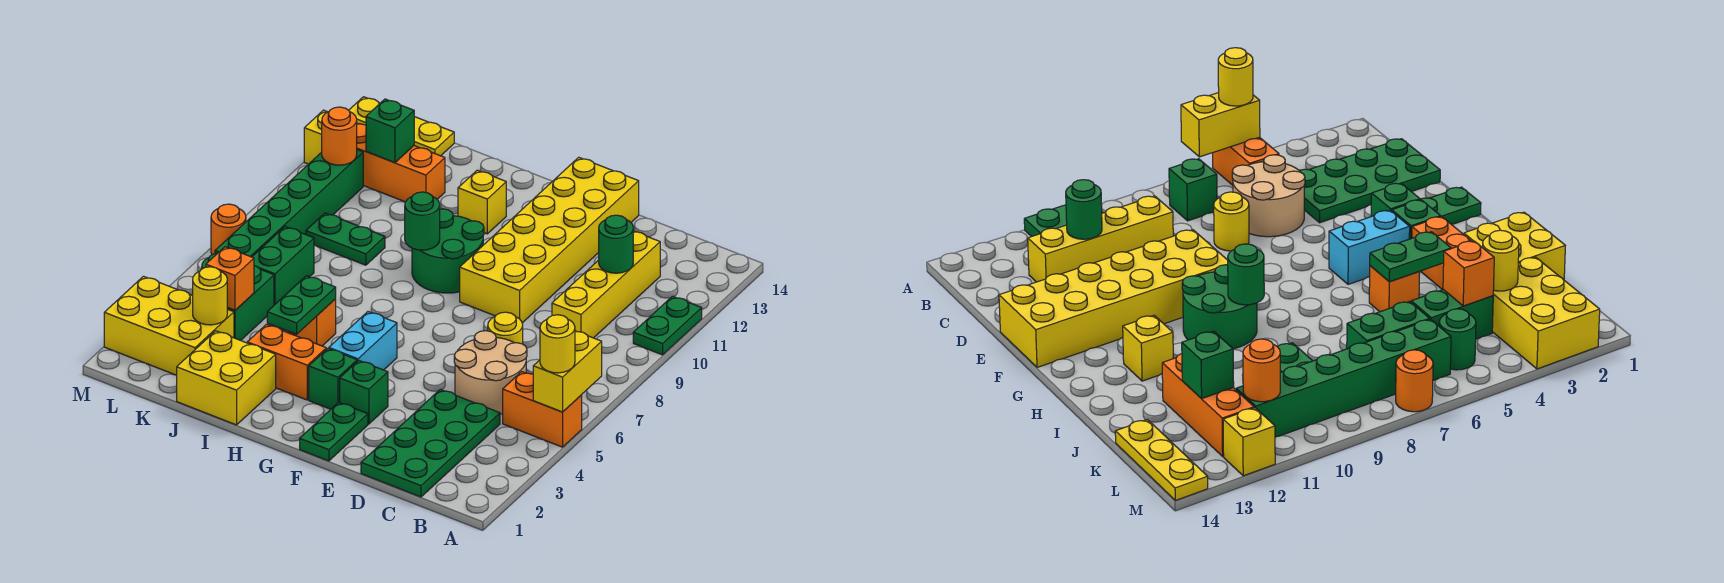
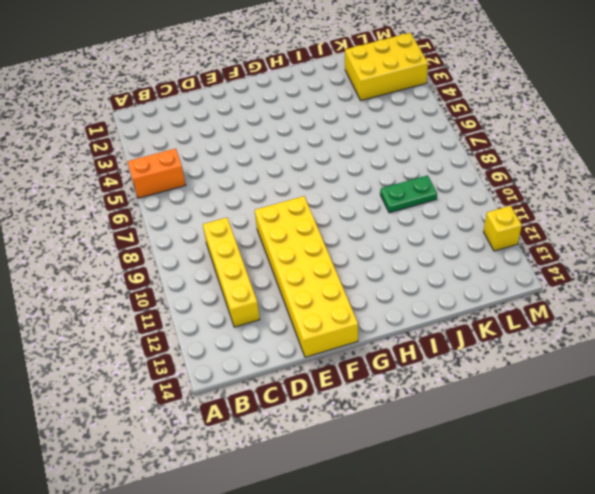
none -> green plate A10:A11 level 1
none -> green brick B7 level 1
none -> green plate C1:D4 level 1
none -> tan round brick C5:D6 level 1

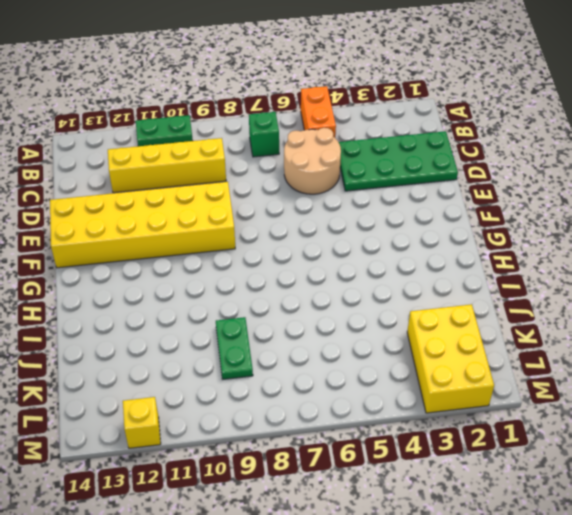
none -> yellow round brick D7 level 1
none -> green plate F1:F2 level 1
none -> green brick F3 level 1
none -> green brick G3 level 1

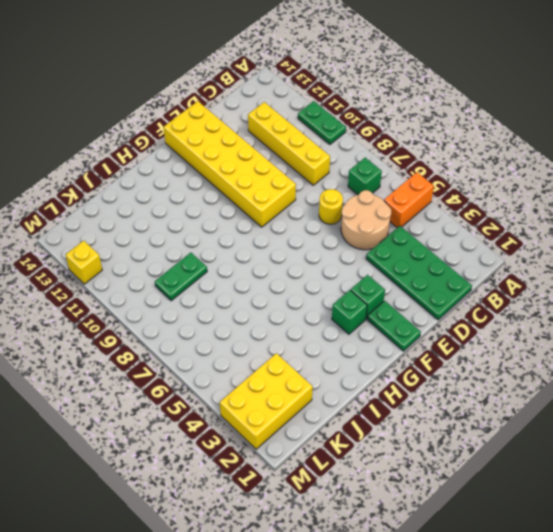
none -> cyan brick G4:G5 level 1
none -> green round brick G9:H10 level 1
none -> orange brick H3:I3 level 1
none -> yellow brick H12 level 1

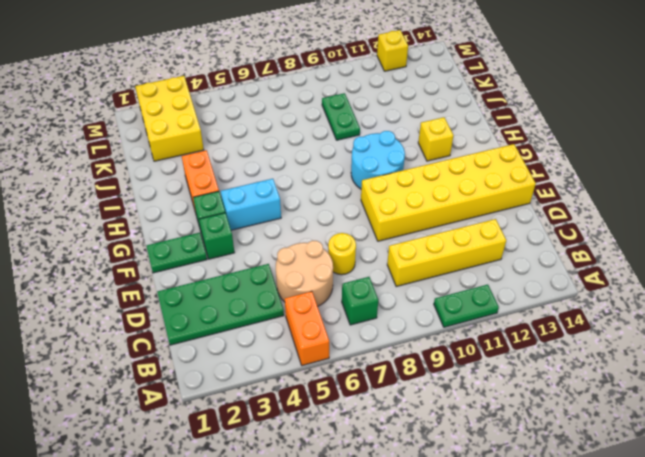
cyan round brick G9:H10 level 1 -> green round brick G9:H10 level 1
none -> yellow brick I1:J2 level 1
none -> orange brick I5 level 1
none -> orange brick J12:L12 level 1
none -> green brick K4:K5 level 1

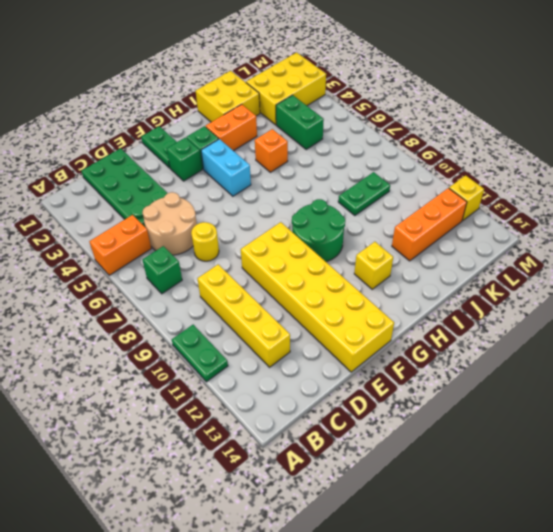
none -> green brick K6:K7 level 1
none -> yellow plate K14:M14 level 1
none -> green round brick L5 level 1
none -> green brick L6:L11 level 1

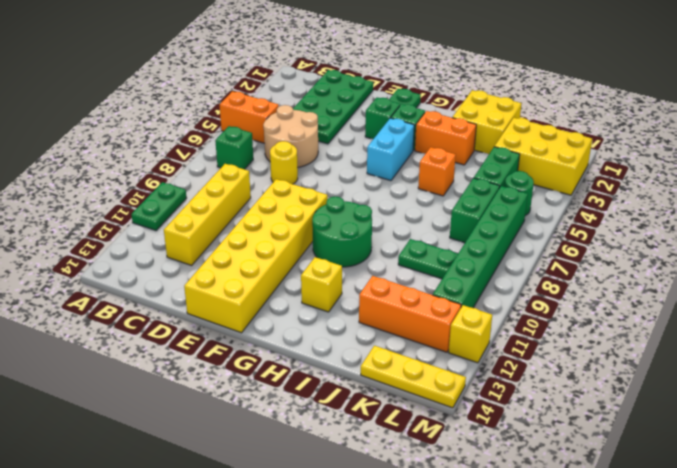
none -> orange round brick M7 level 1
none -> yellow brick A5:A6 level 2
none -> green round brick C11 level 2
none -> green round brick H9 level 2

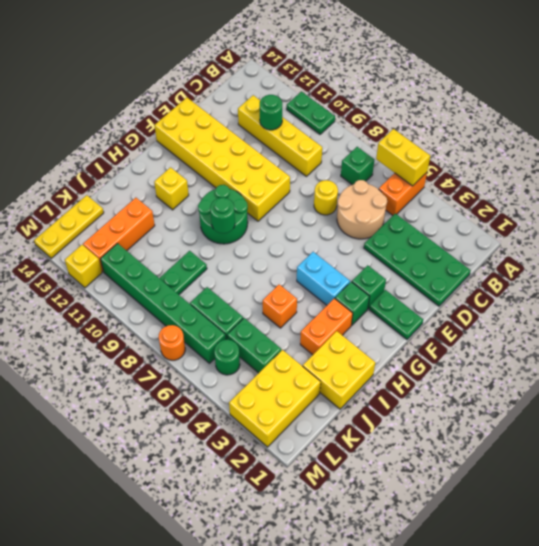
none -> green plate I4:I5 level 2
none -> yellow round brick K3 level 2
none -> orange brick K4 level 2
none -> green brick K12 level 2

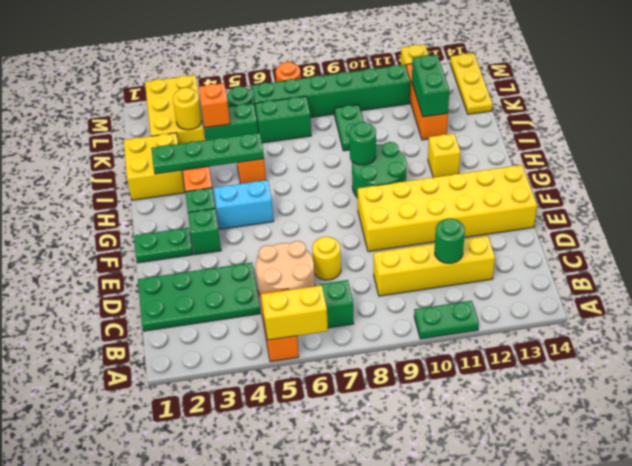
green plate I2:I5 level 2 -> green plate I4:I5 level 2
green brick J12:K12 level 2 -> green brick K12 level 2
none -> orange round brick L11 level 2
none -> yellow round brick A5 level 3

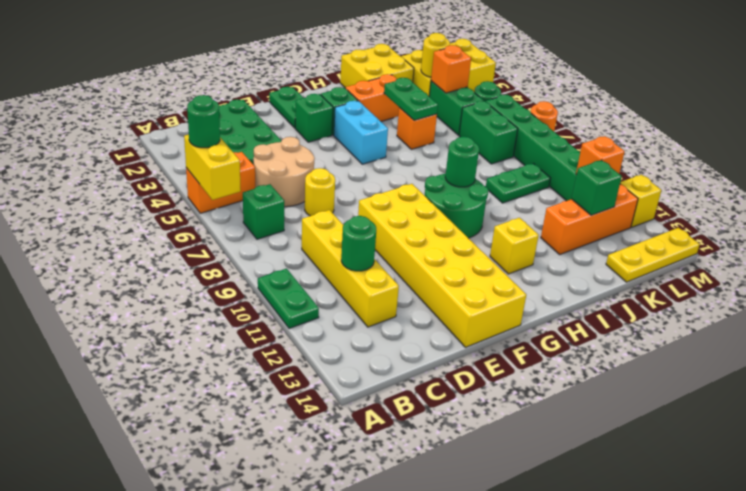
green round brick A5 level 3 -> yellow round brick A5 level 3
orange brick L11 level 2 -> orange round brick L11 level 2

